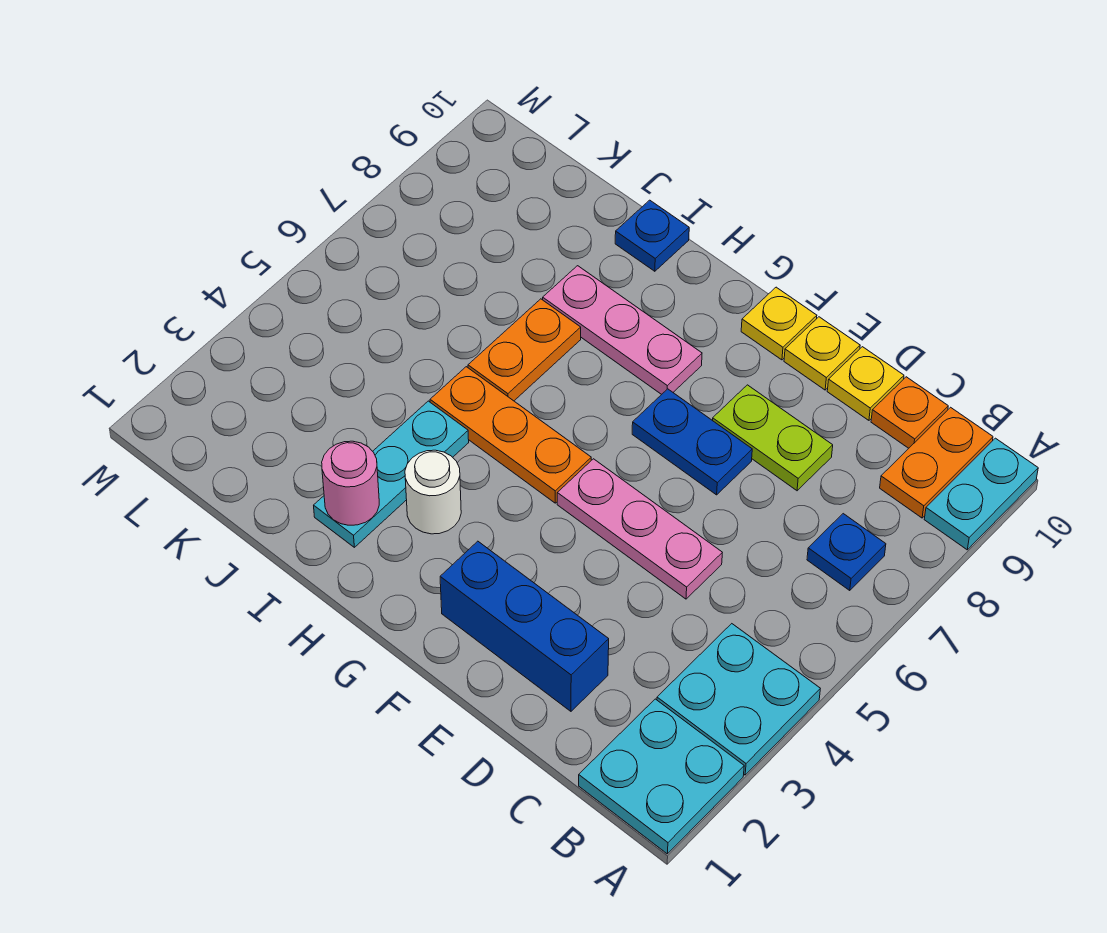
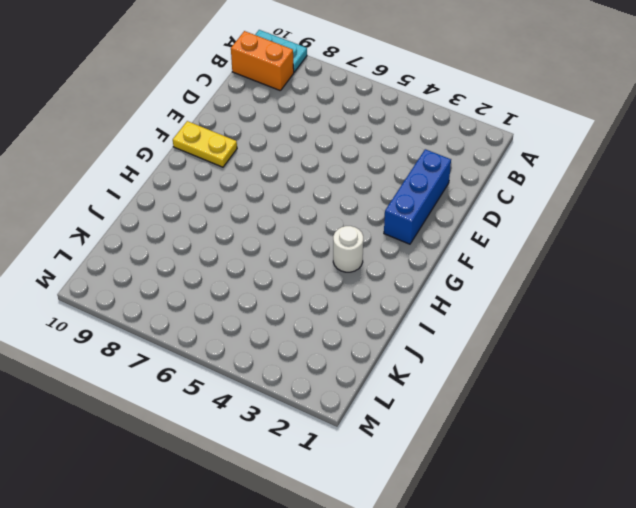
orange brick B9:B10 level 1 -> orange plate B9:B10 level 1
yellow plate F9:F10 level 1 -> yellow plate F10 level 1
none -> cyan plate A1:B2 level 1
none -> cyan plate A3:B4 level 1
none -> blue plate B7 level 1

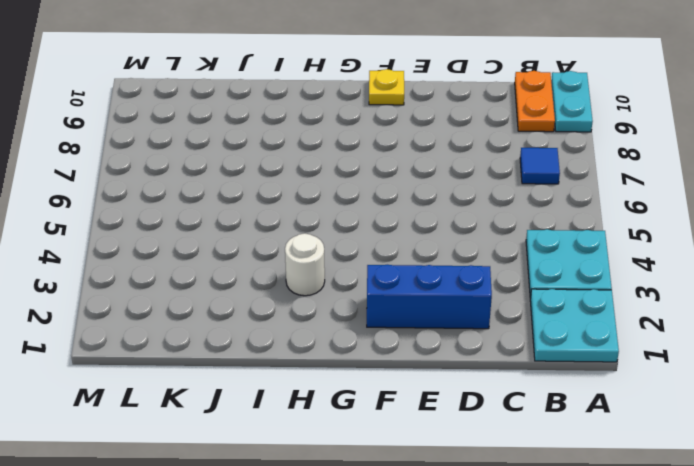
blue tile B7 level 1 -> blue plate B7 level 1
none -> orange plate C10 level 1
none -> pink plate D5:F5 level 1
none -> lime plate D8:E8 level 1

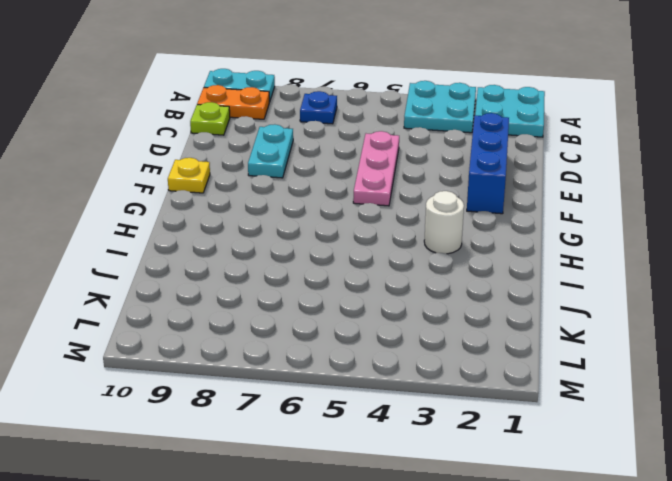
lime plate C10 level 1 -> orange plate C10 level 1
cyan plate D8:E8 level 1 -> lime plate D8:E8 level 1
none -> yellow plate D10 level 1
none -> blue plate E7:F7 level 1
none -> yellow plate E10 level 1

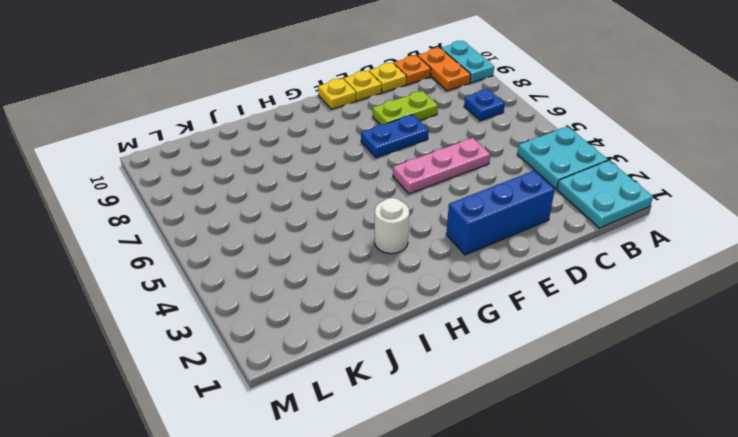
none -> orange plate G5:I5 level 1
none -> pink plate G8:I8 level 1
none -> cyan plate I2:I4 level 1

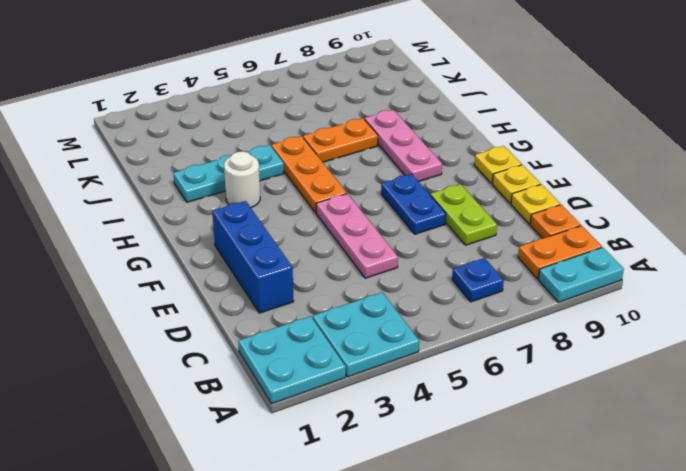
none -> blue plate I10 level 1
none -> pink round brick I2 level 2

